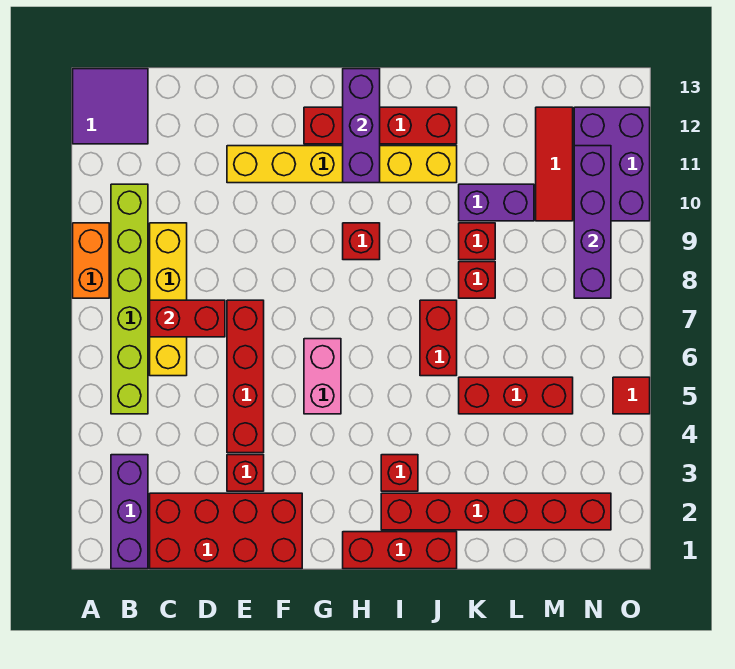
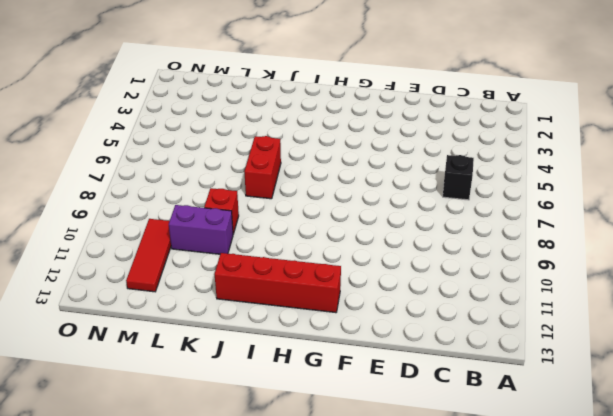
black brick C6 level 1 -> yellow brick C6:C9 level 1
none -> orange brick A8:A9 level 1
none -> purple tile A12:B13 level 1
none -> purple brick B1:B3 level 1

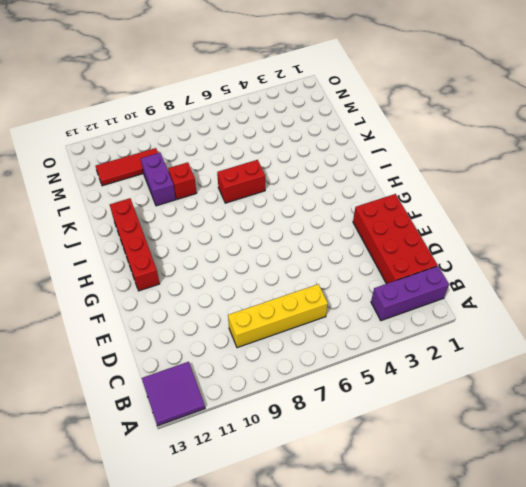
none -> orange brick A8:A9 level 1
none -> lime brick B5:B10 level 1
none -> red brick E3 level 1

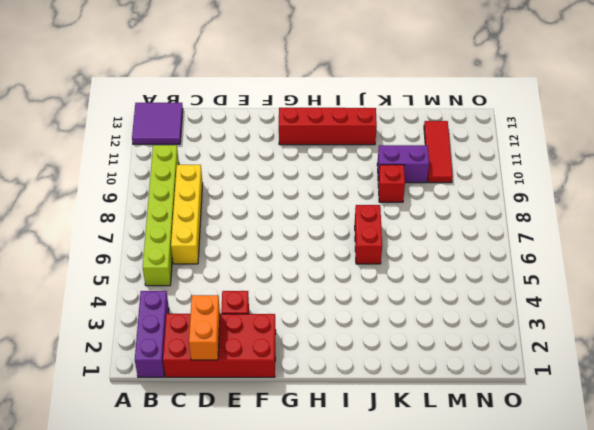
orange brick D1:D2 level 2 -> orange brick A8:A9 level 1
none -> red brick E4:E7 level 1
none -> yellow brick E11:J11 level 1
none -> pink brick G5:G6 level 1

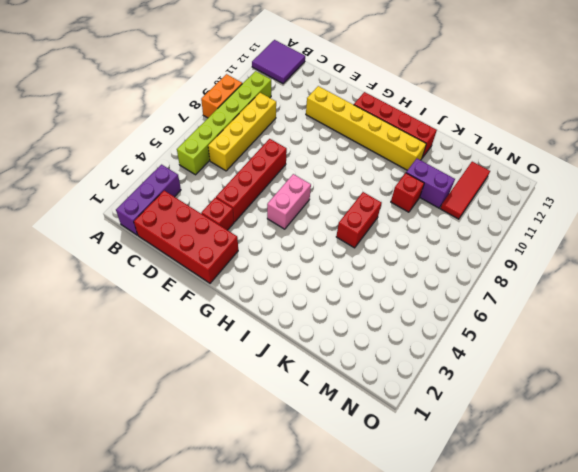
none -> red brick H1:J1 level 1
none -> red brick H9 level 1
none -> red brick I2:N2 level 1

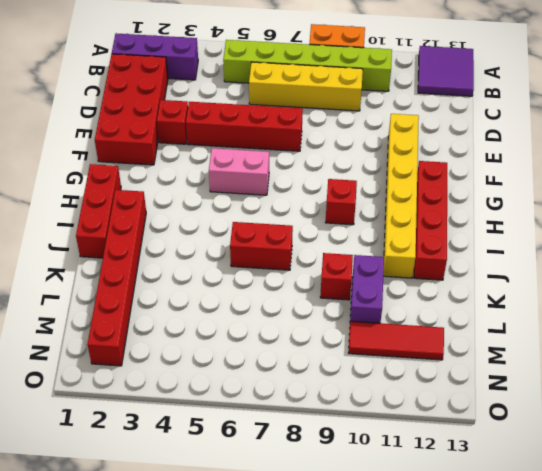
none -> red brick I3 level 1
none -> red brick K5:M5 level 1
none -> red brick K8 level 1

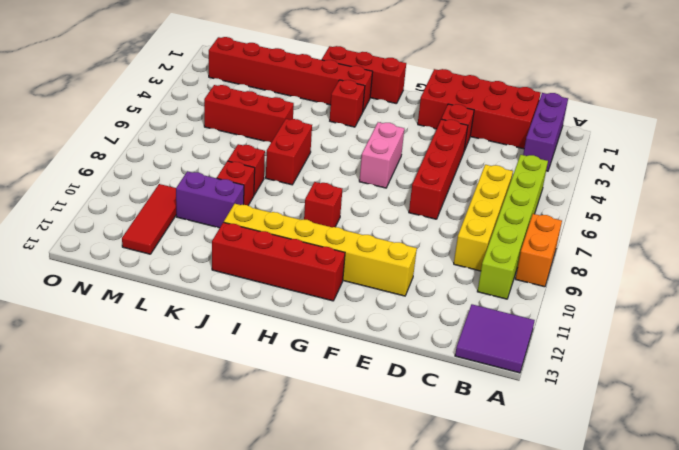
none -> purple brick N10:O12 level 1
none -> red tile O5 level 1
none -> red brick C7:D7 level 2

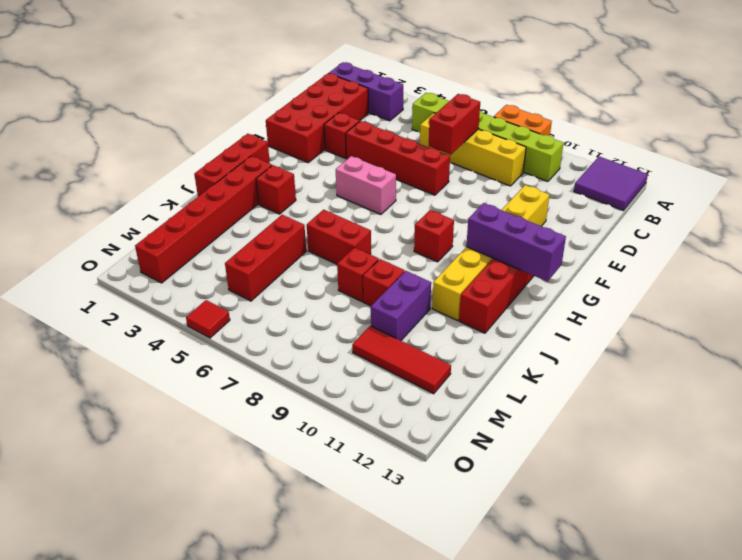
none -> purple brick N10:O12 level 1
none -> purple brick N8:N11 level 2

